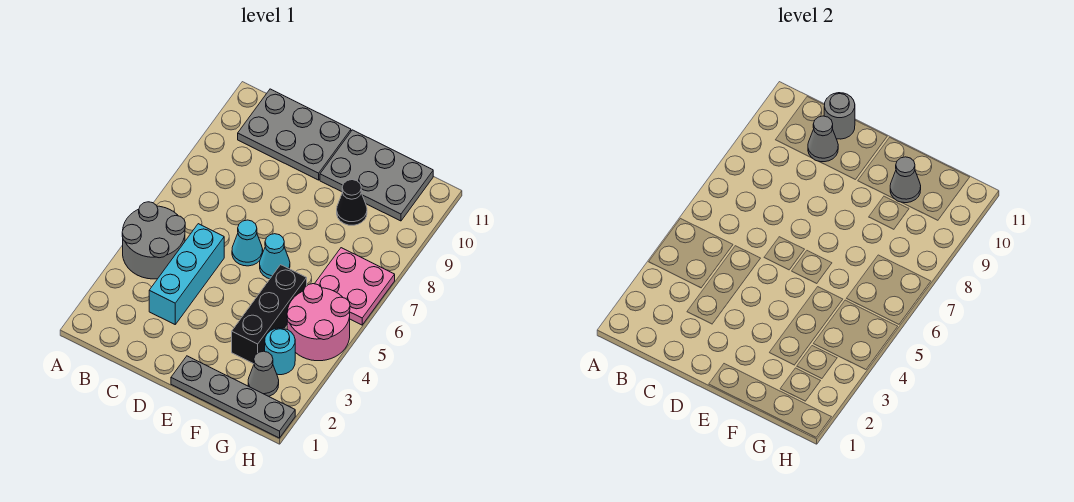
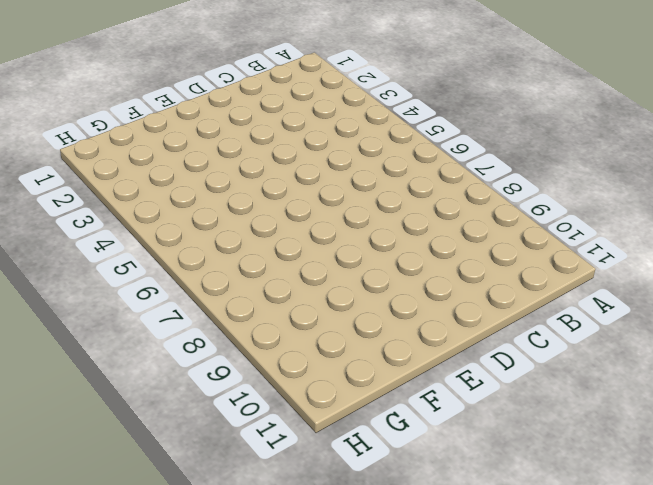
none -> grey round brick A4:B5 level 1
none -> grey plate B10:D11 level 1
none -> cyan brick C3:C5 level 1

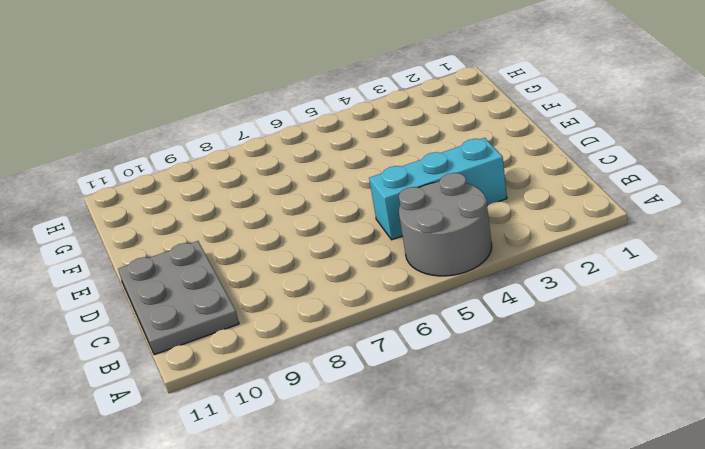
none -> cyan cone D6 level 1
none -> grey plate E1:H1 level 1
none -> cyan cone E6 level 1

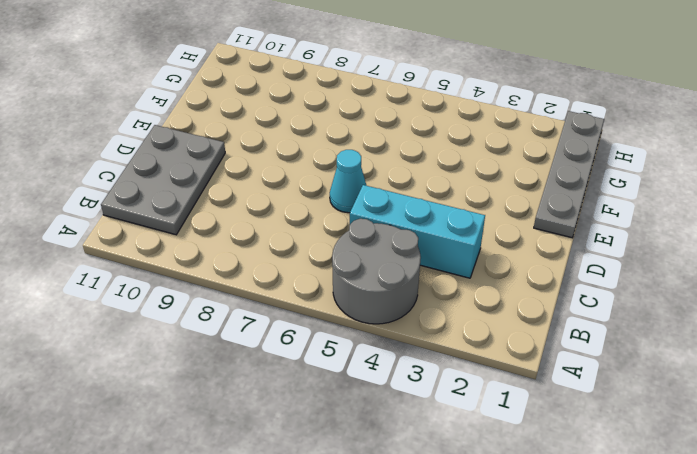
none -> cyan cone E6 level 1
none -> grey plate E10:G11 level 1
none -> black brick F3:F5 level 1

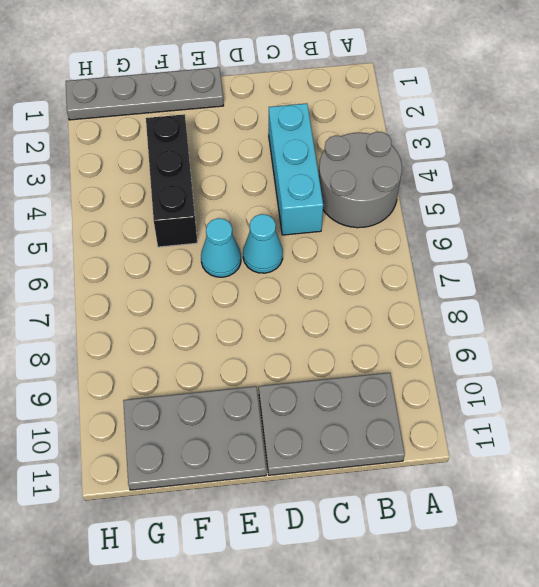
none -> black cone F9 level 1
none -> grey cone G2 level 1
none -> cyan round brick G3 level 1

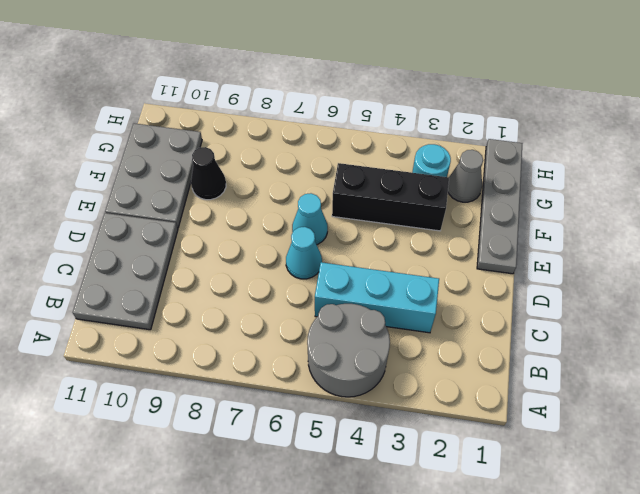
none -> pink round brick G4:H5 level 1
none -> pink plate G6:H7 level 1
none -> grey cone C10 level 2

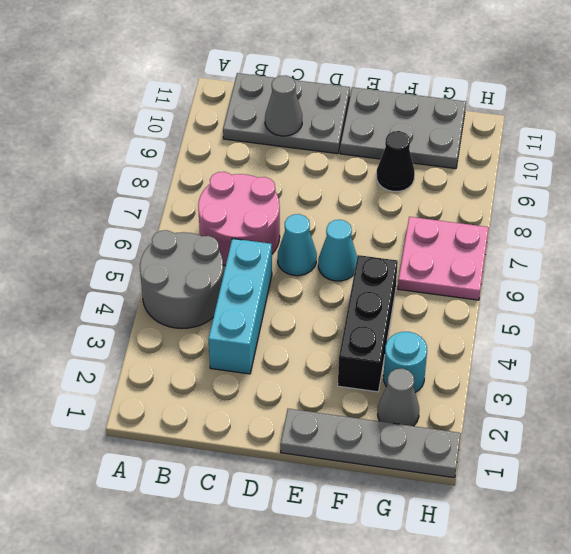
pink round brick B6:C7 level 1 -> pink round brick G4:H5 level 1
none -> grey round brick C11 level 2
none -> grey cone F10 level 2

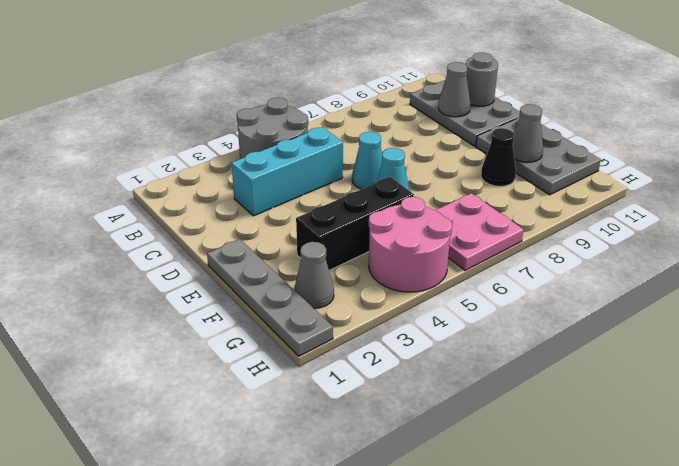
none -> cyan round brick G3 level 1

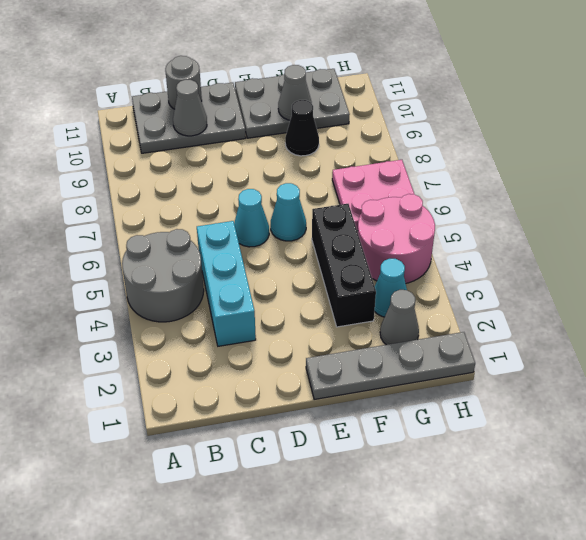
cyan cone G3 level 1 -> cyan round brick G3 level 1

